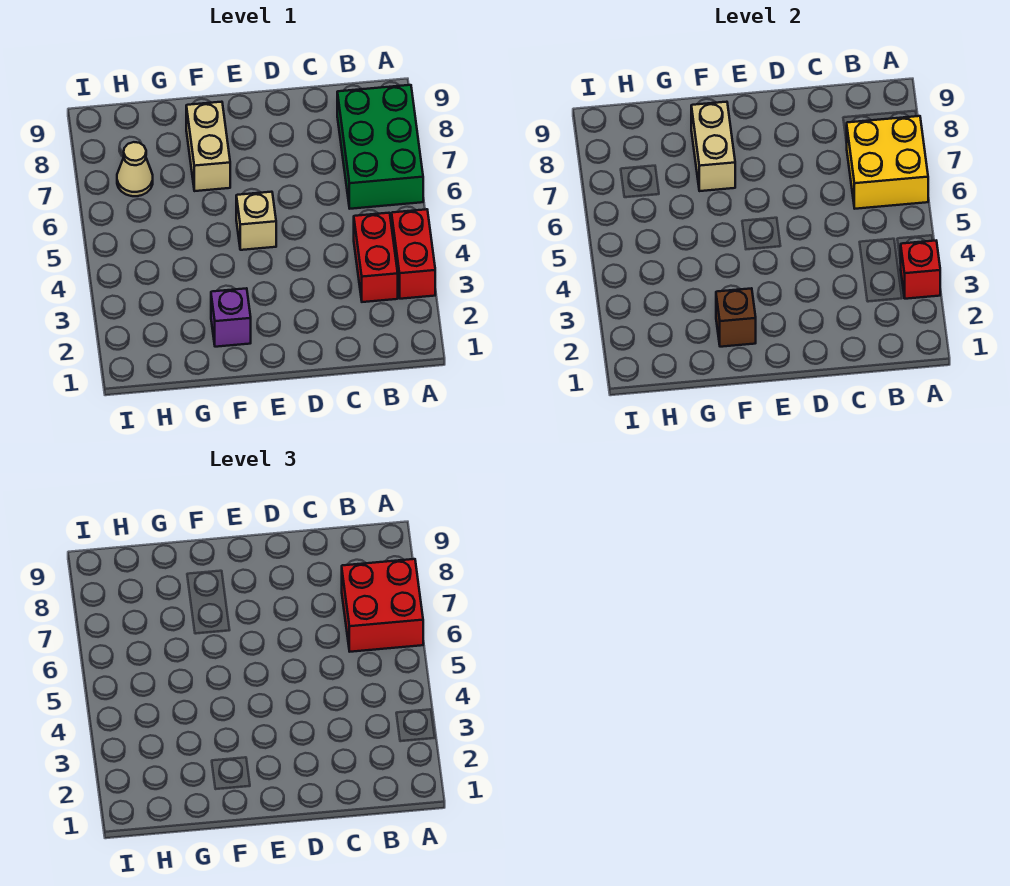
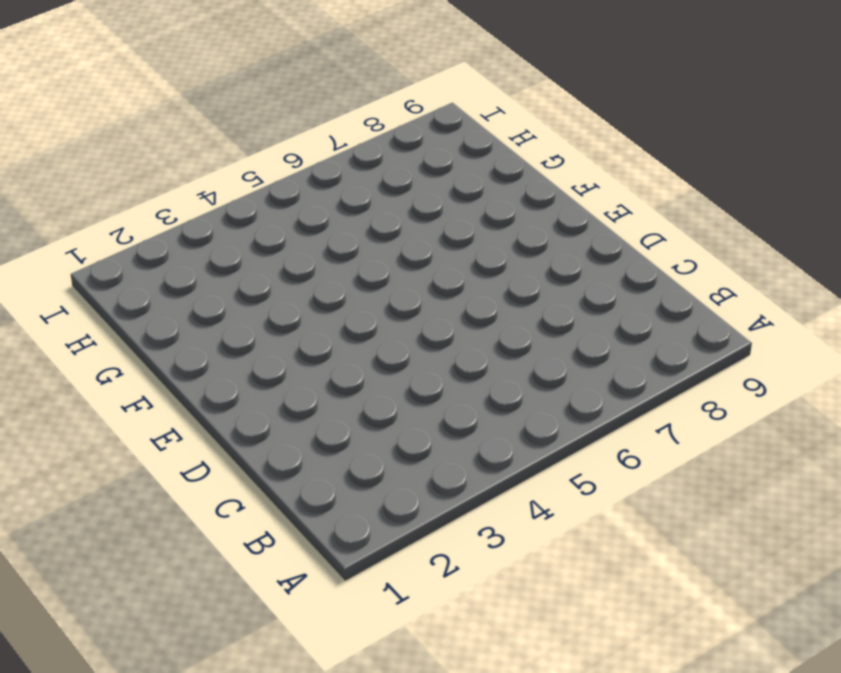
none -> red brick A3:A4 level 1
none -> green brick A6:B8 level 1
none -> red brick B3:B4 level 1

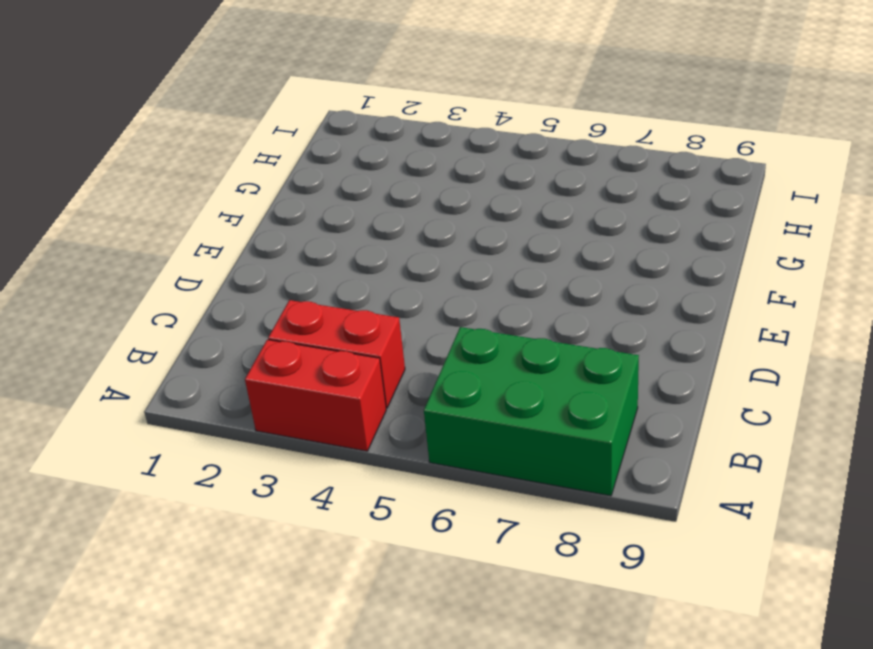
none -> tan brick E5 level 1
none -> purple brick F2 level 1
none -> tan brick F7:F8 level 1

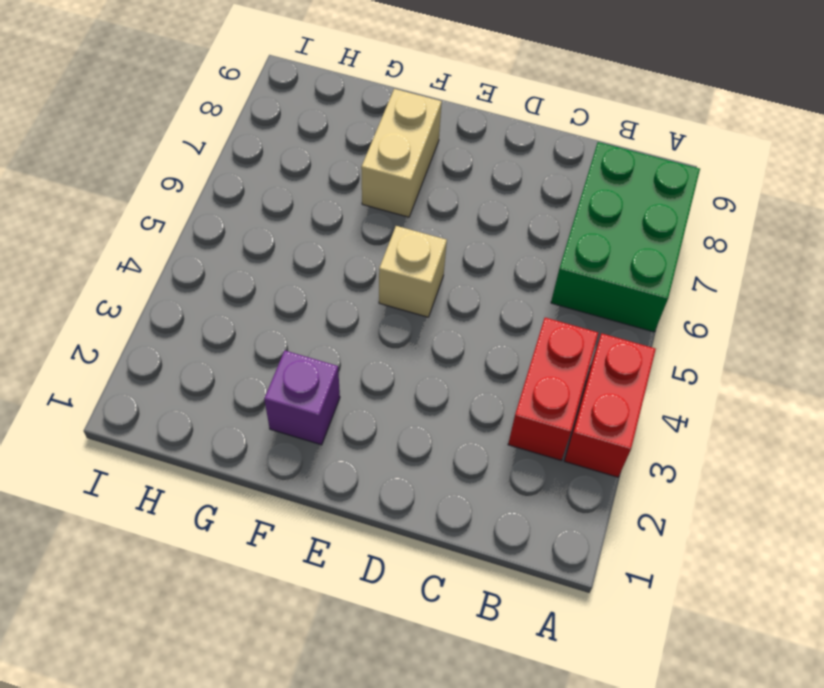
none -> tan cone H7 level 1
none -> red brick A3 level 2
none -> yellow brick A6:B7 level 2

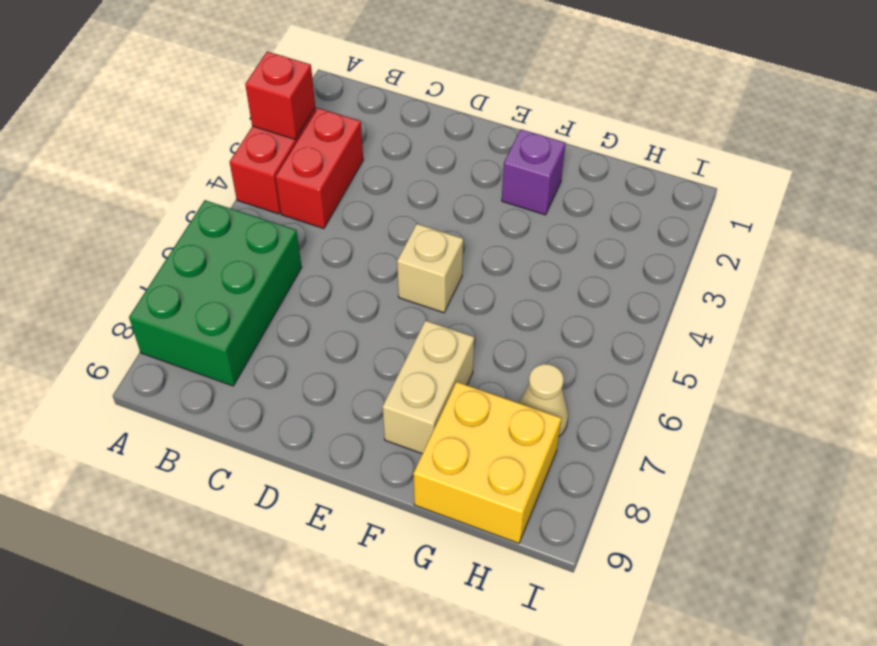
yellow brick G8:H9 level 1 -> yellow brick A6:B7 level 2
none -> brown brick F2 level 2
none -> tan brick F7:F8 level 2
none -> red brick A6:B7 level 3

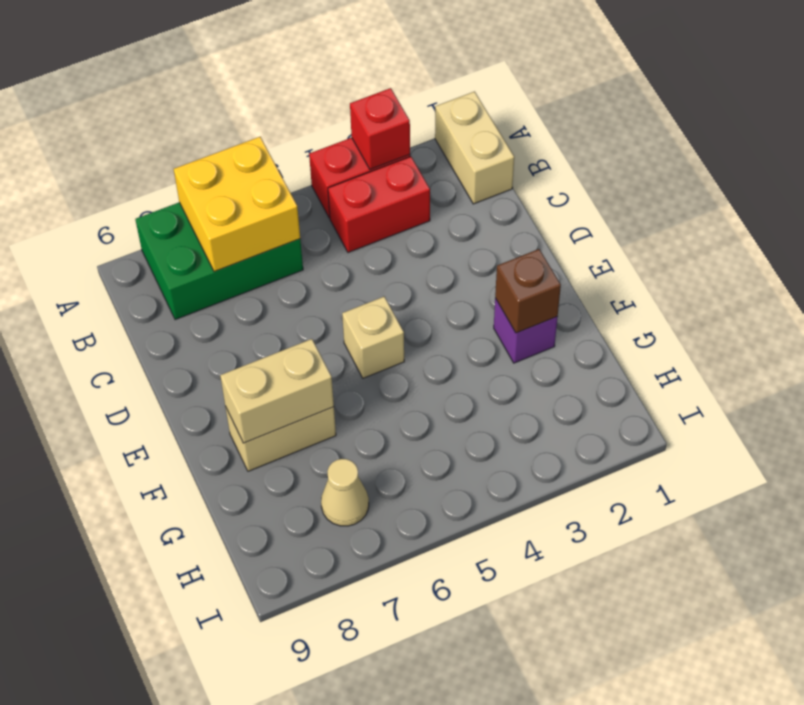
tan brick A1:B1 level 1 -> none
none -> red brick A6:B7 level 3

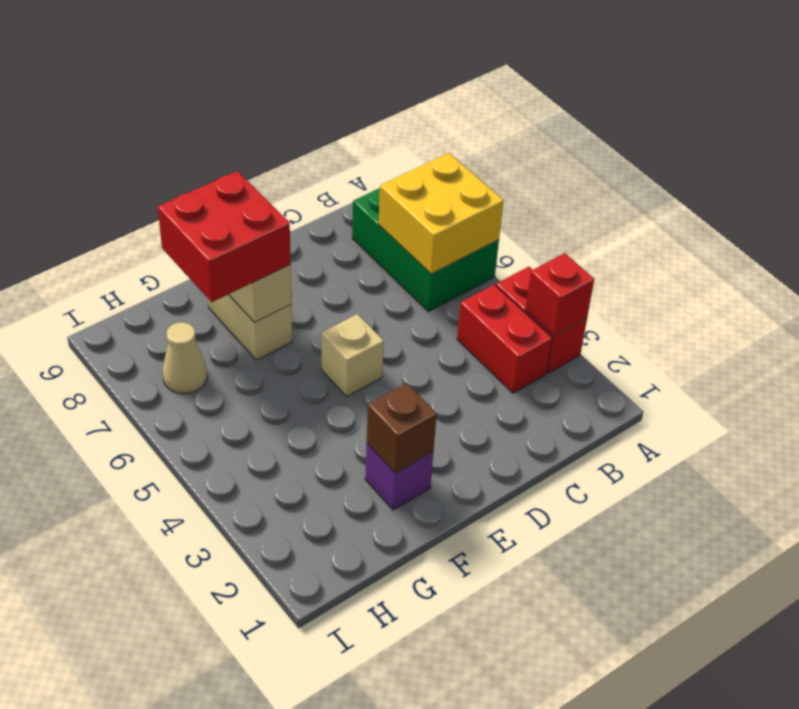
red brick F7:G8 level 3 -> red brick A6:B7 level 3

